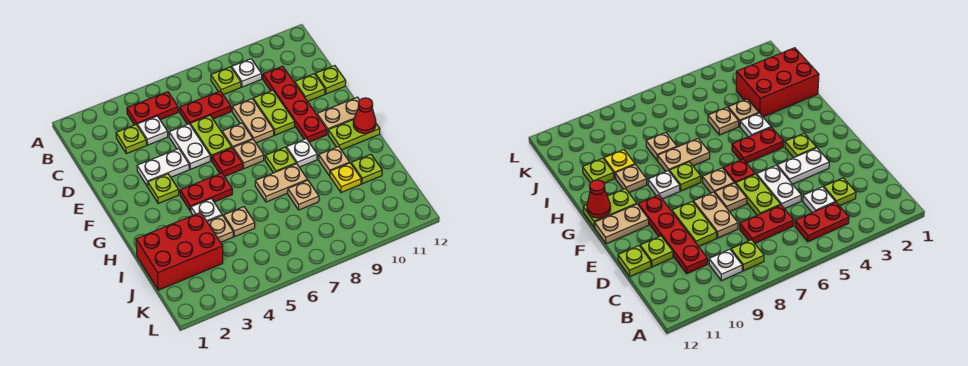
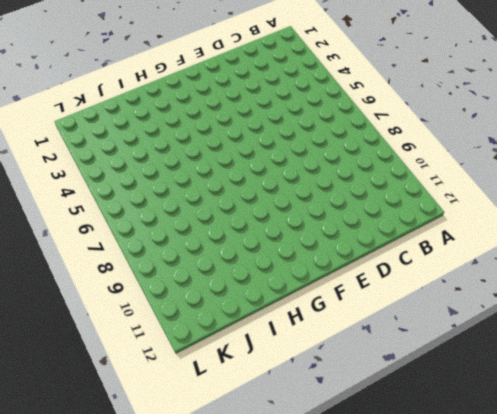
none -> red plate B4:B5 level 1
none -> lime plate B8 level 1
none -> white plate B9 level 1
none -> lime plate C3 level 1

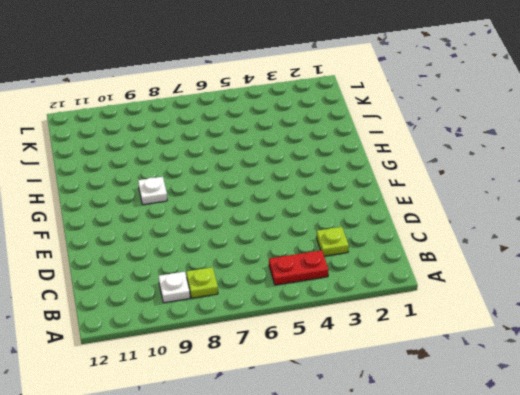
none -> white plate C4 level 1
none -> red plate C6:C7 level 1
none -> red plate C10:F10 level 1
none -> white plate D5:E5 level 1

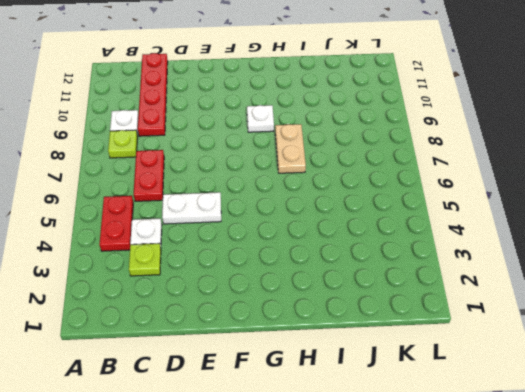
red plate C9:C12 level 1 -> red plate C10:F10 level 1
none -> lime plate D6:E6 level 1
none -> tan plate D8:E8 level 1
none -> lime plate D9:E9 level 1
none -> lime plate D11 level 1

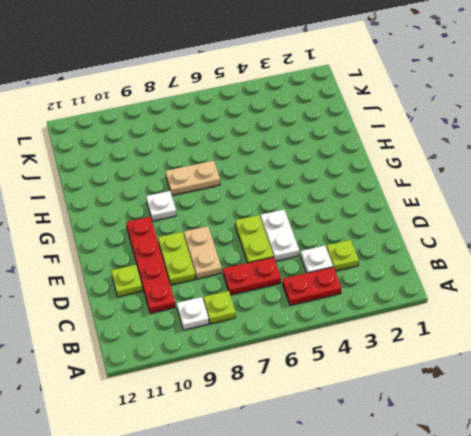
none -> lime plate D12 level 1
none -> white plate E3:E4 level 1
none -> tan plate E7 level 1
none -> lime plate F3 level 1

